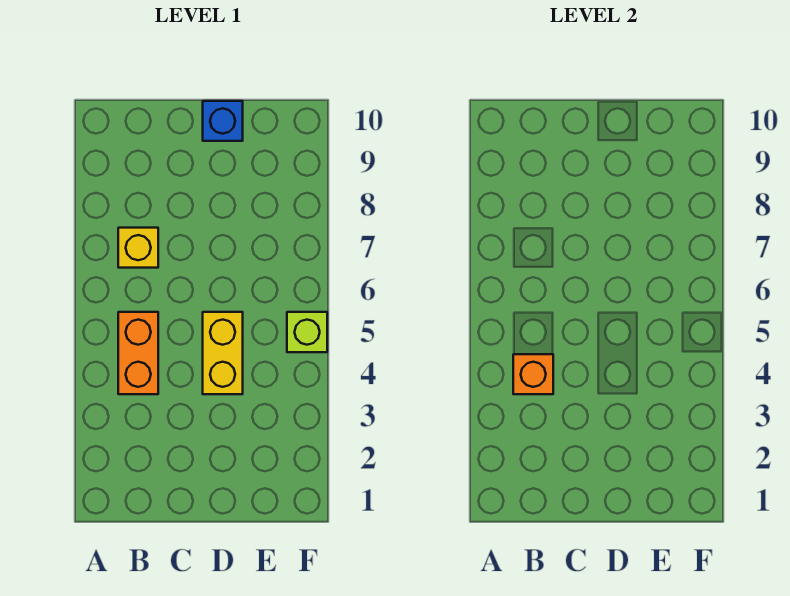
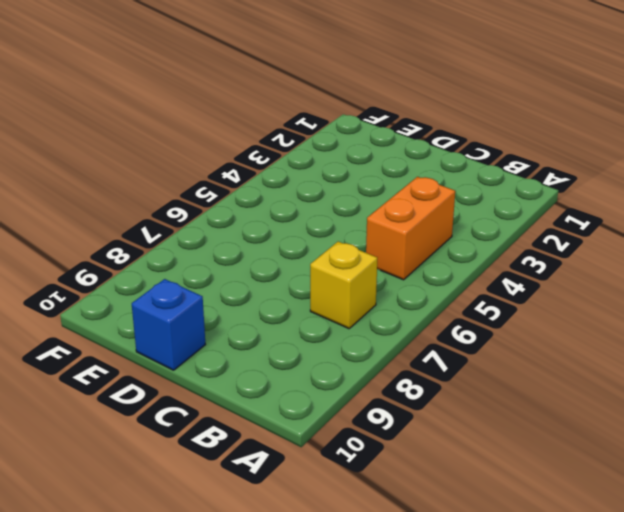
none -> yellow brick D4:D5 level 1
none -> lime brick F5 level 1

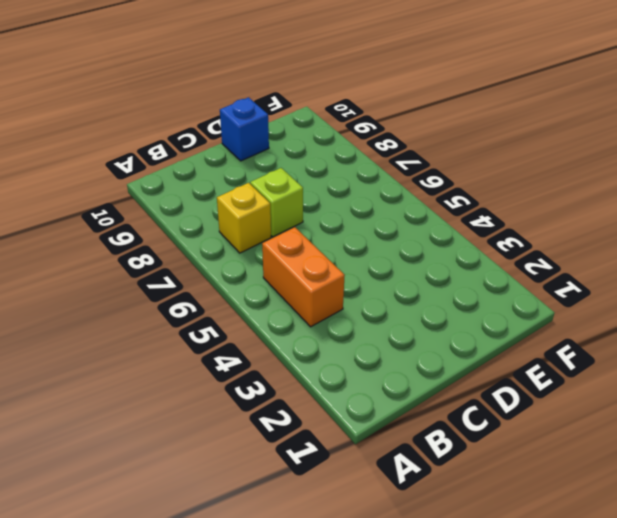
lime brick C7 level 1 -> lime brick F5 level 1
none -> yellow brick D4:D5 level 1
none -> orange brick B4 level 2

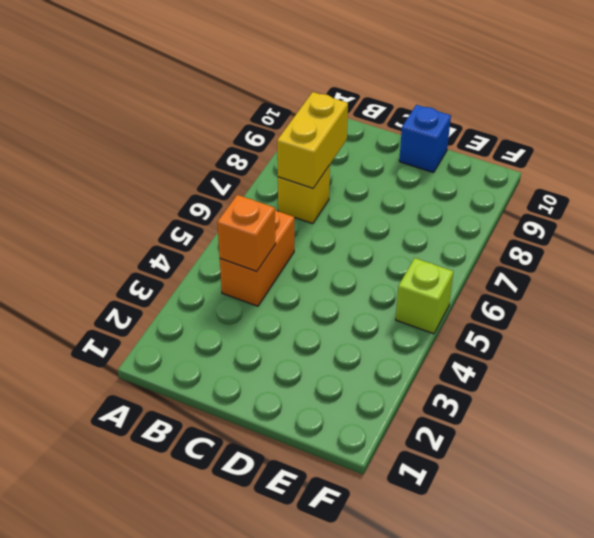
yellow brick B7:B8 level 2 -> yellow brick D4:D5 level 1

